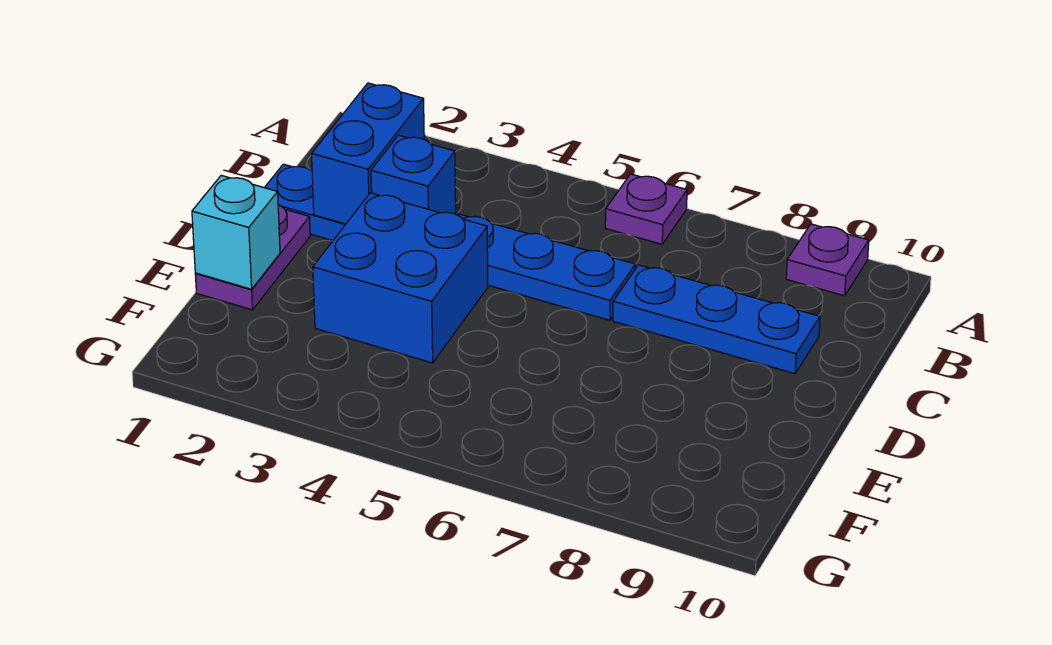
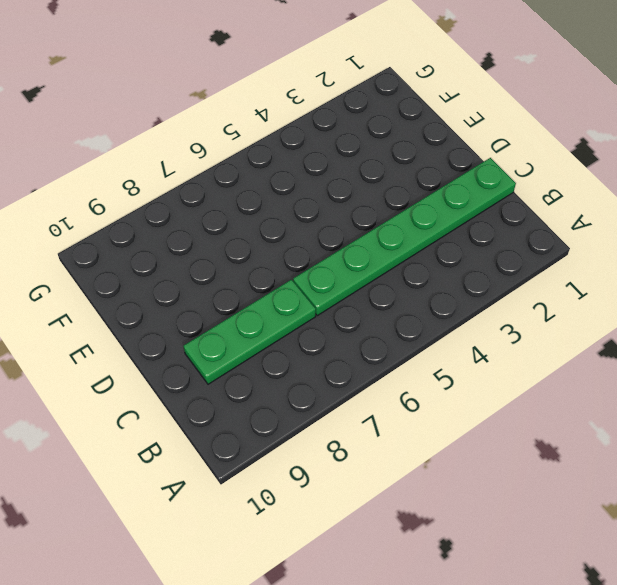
green plate C1:C6 level 1 -> blue plate C1:C6 level 1
green plate C7:C9 level 1 -> blue plate C7:C9 level 1
none -> purple plate A6 level 1
none -> purple plate A9 level 1

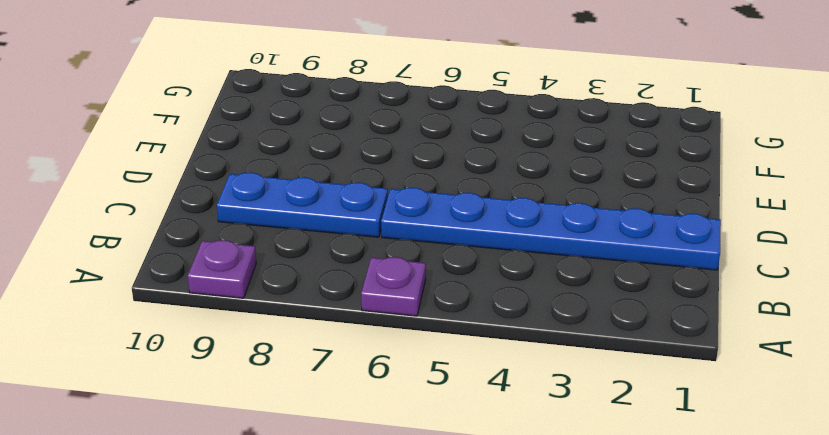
none -> purple plate D1:E1 level 1
none -> blue brick D3:E4 level 1

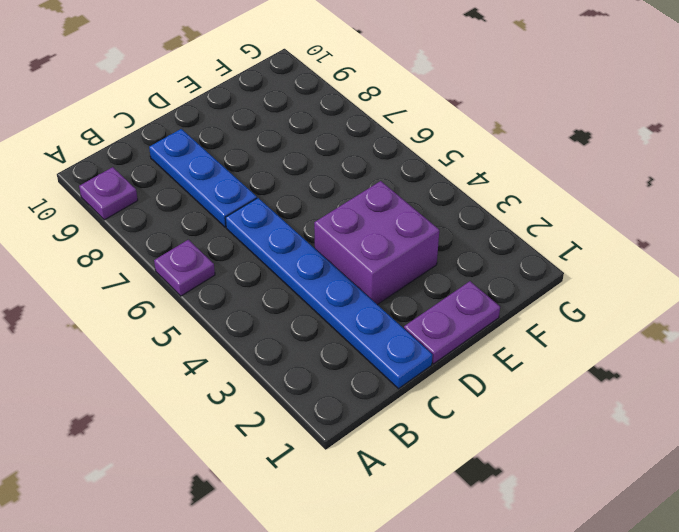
purple brick D3:E4 level 1 -> blue brick D3:E4 level 1
none -> blue brick B2:C2 level 2
none -> blue brick C3 level 2

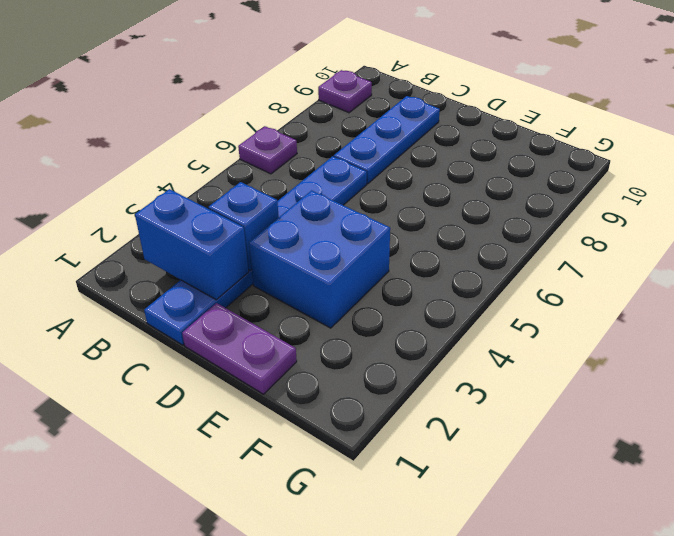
none -> cyan brick E1 level 2

